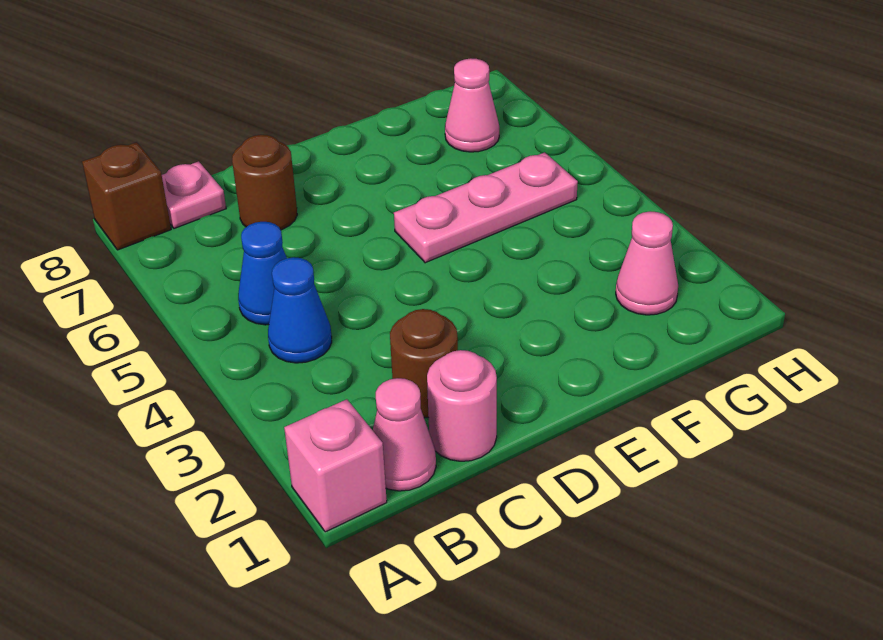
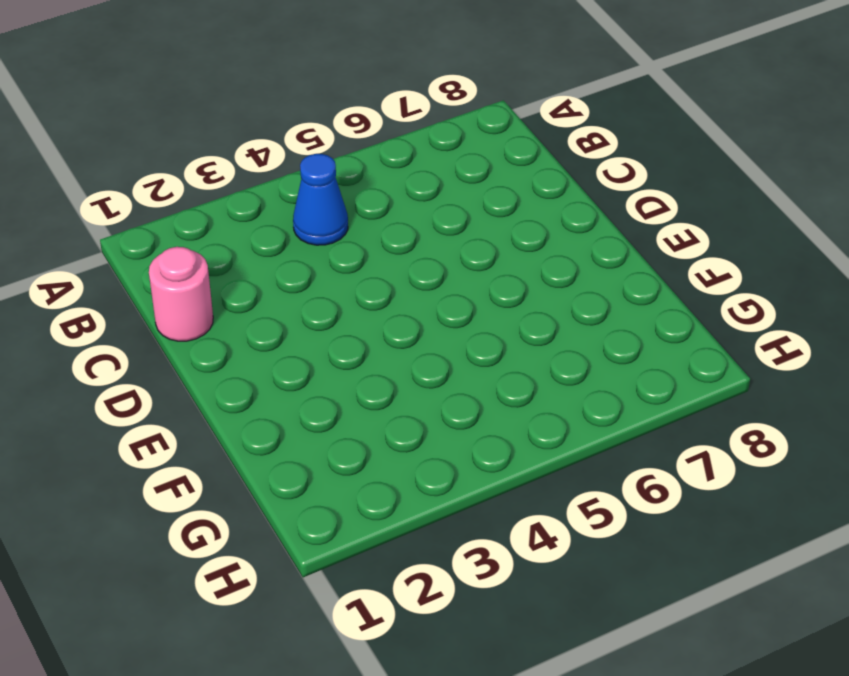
none -> pink brick A1 level 1
none -> brown brick A8 level 1
none -> pink cone B1 level 1

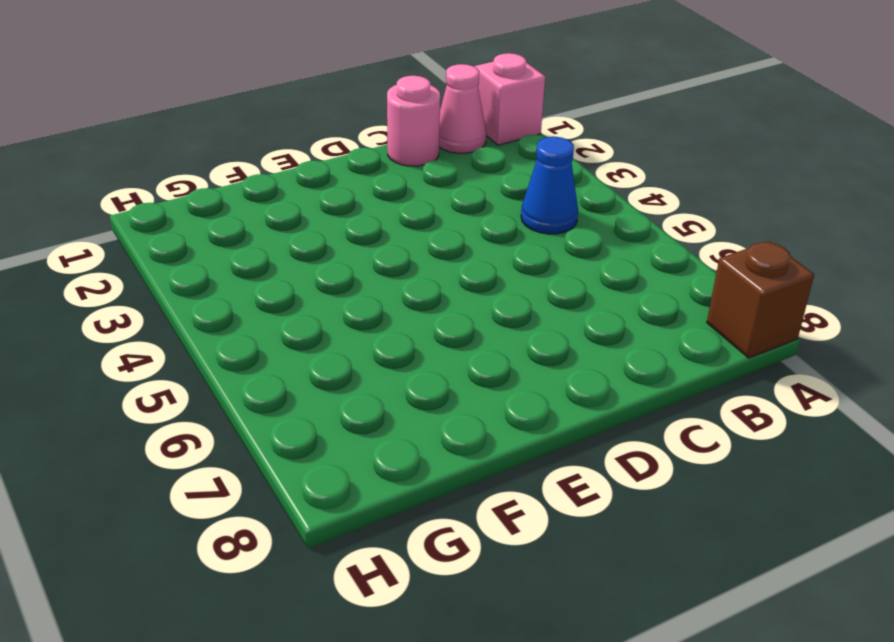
none -> blue cone B5 level 1
none -> pink plate B8 level 1
none -> brown round brick C2 level 1

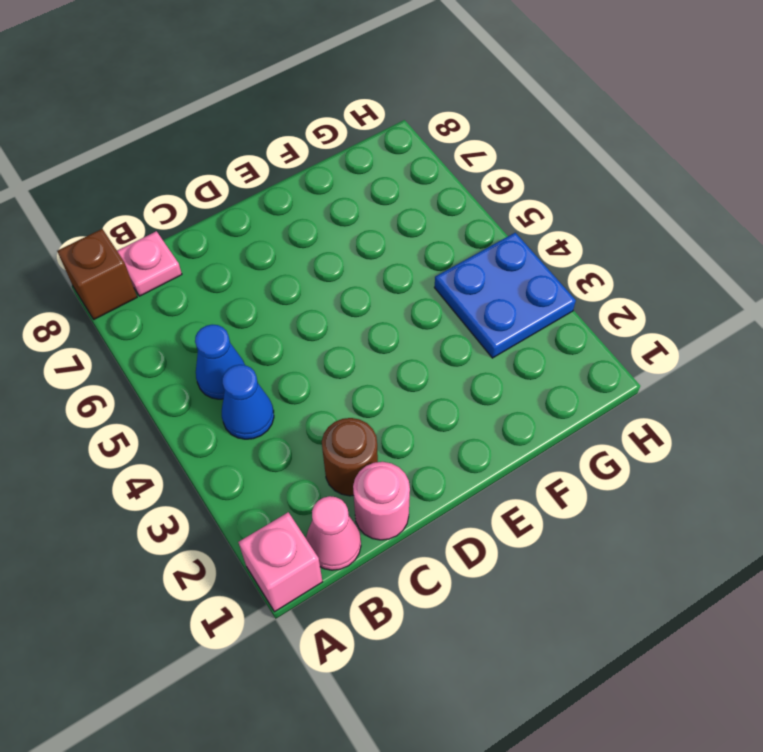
blue plate G3:H4 level 1 -> none
none -> brown round brick C7 level 1
none -> pink plate E5:G5 level 1
none -> pink cone G2 level 1

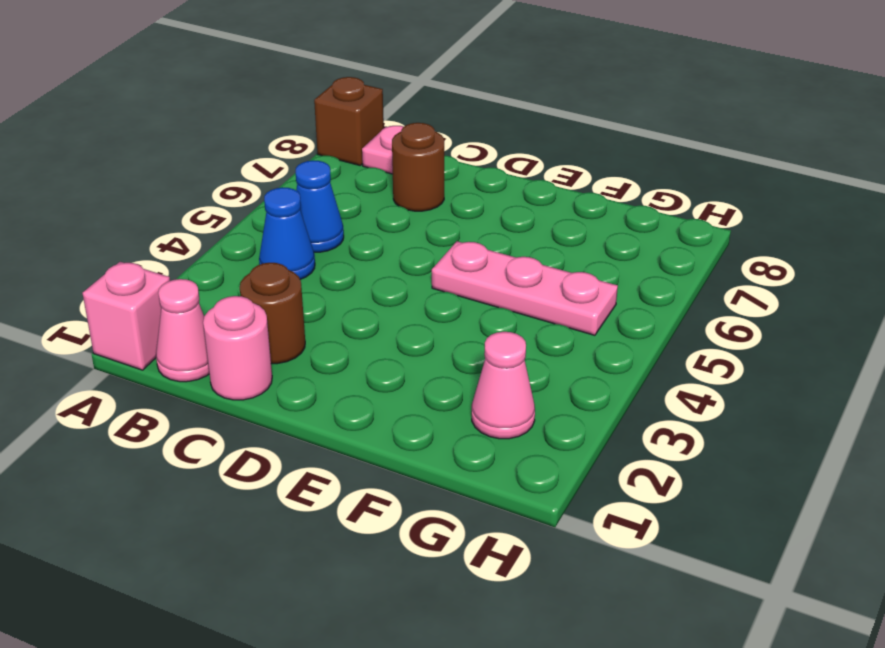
none -> pink cone G7 level 1

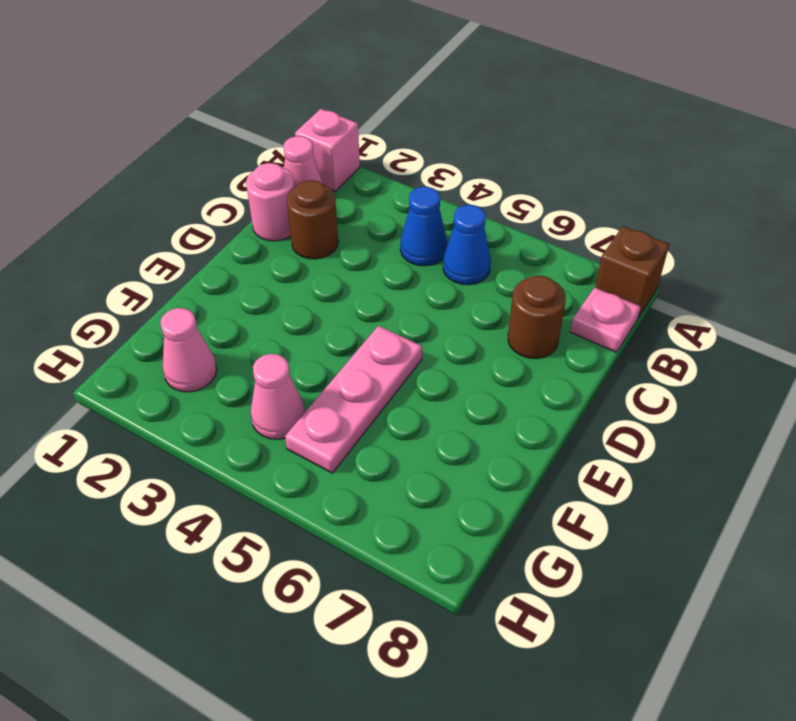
pink cone G4 level 1 -> pink cone G7 level 1

